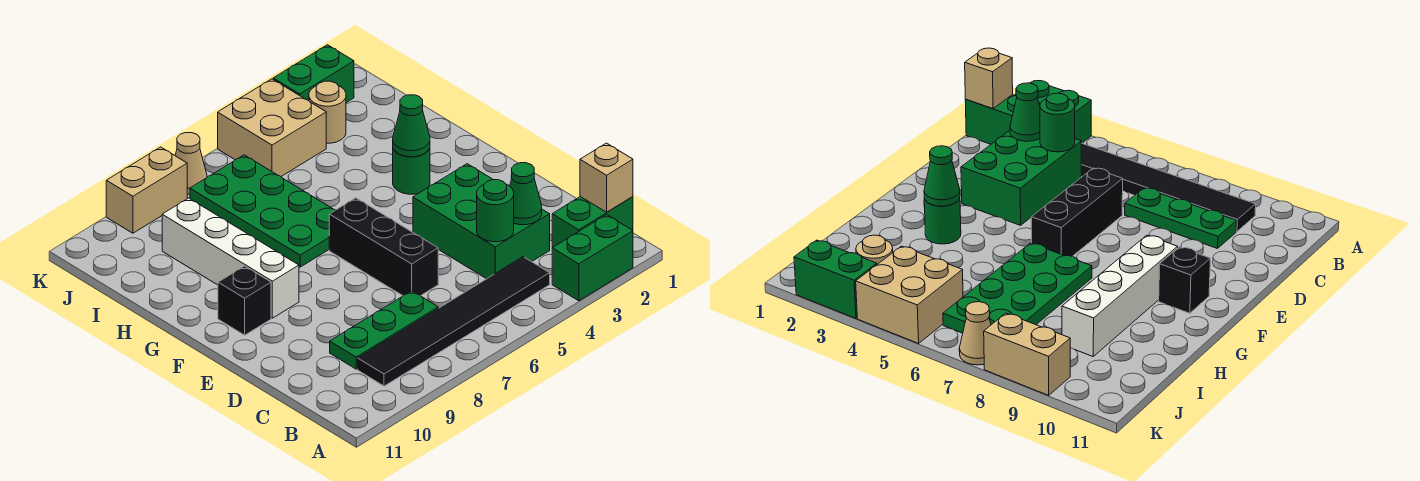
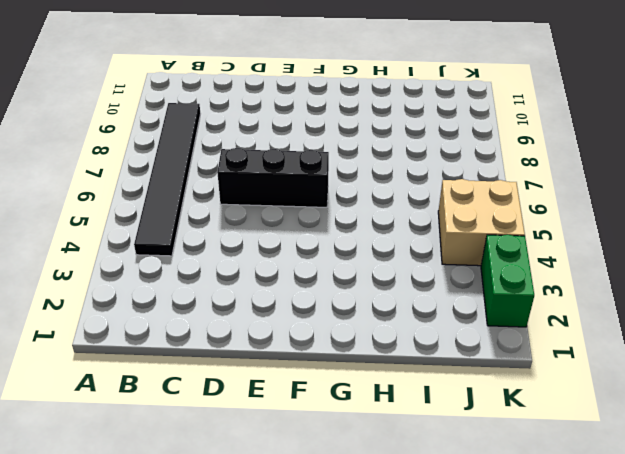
none -> green brick A2:A3 level 1
none -> green brick B1:B2 level 1
none -> green brick C3:E4 level 1

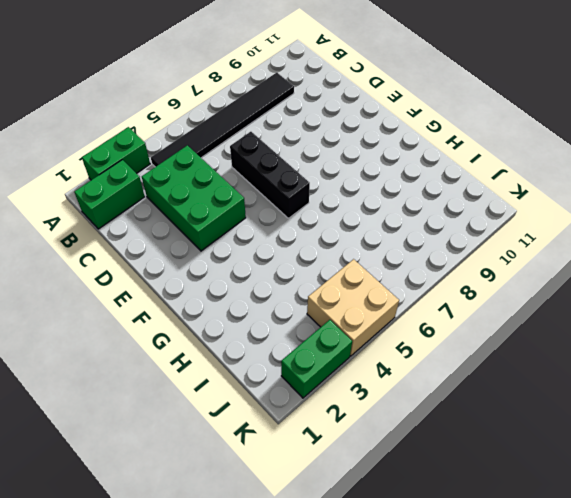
none -> green plate C7:C9 level 1
none -> white brick F9:I9 level 1
none -> black brick F10 level 1

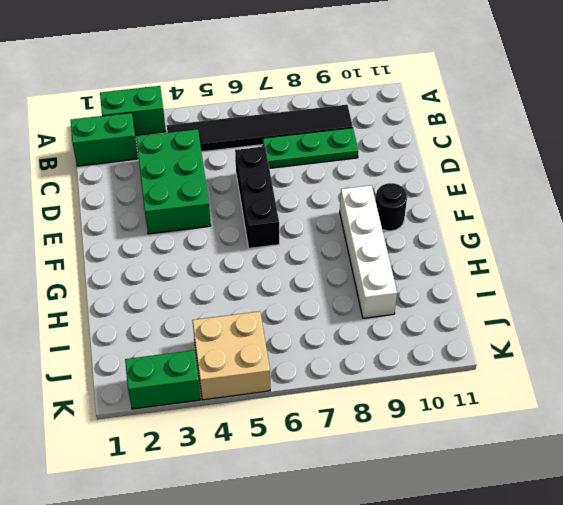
black round brick F10 level 1 -> black brick F10 level 1
none -> green round brick G3 level 1
none -> green plate G6:J7 level 1
none -> tan round brick J3 level 1

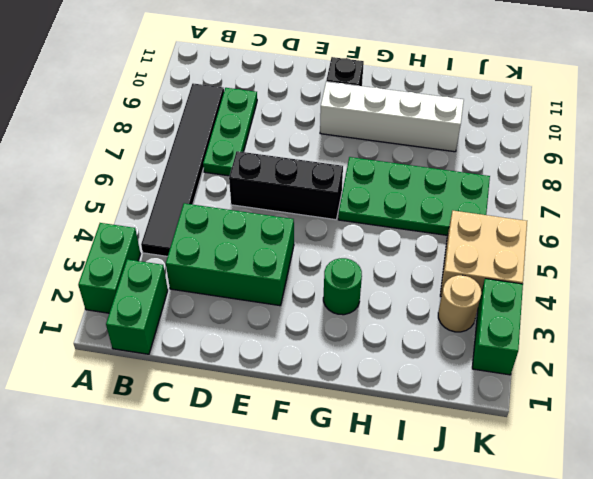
none -> tan cone K7 level 1
none -> tan brick K8:K9 level 1
none -> tan brick B1 level 2

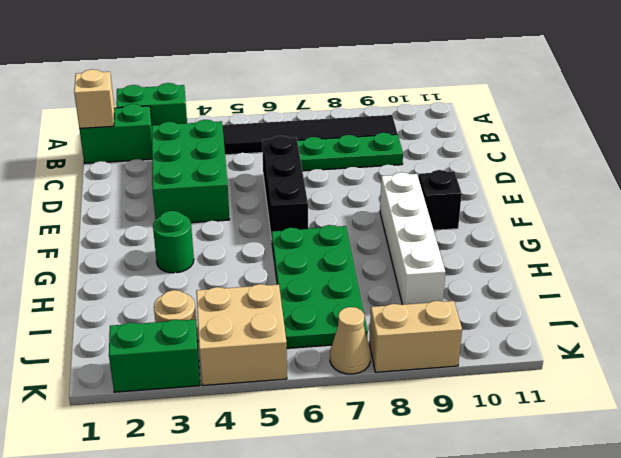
none -> green cone C3 level 2
none -> green round brick C4 level 2
none -> green cone G3 level 2

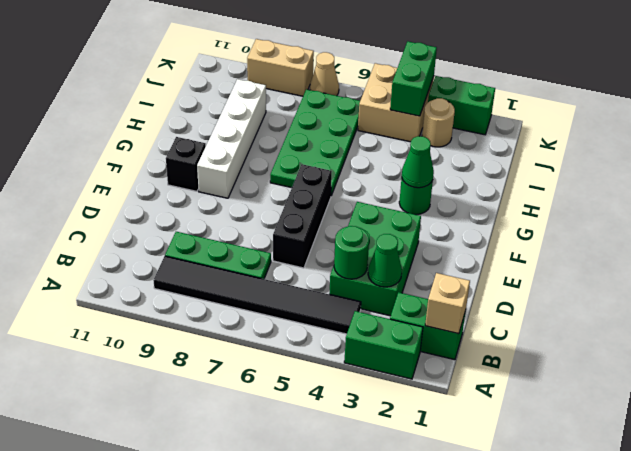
green brick J4:K4 level 2 -> none

